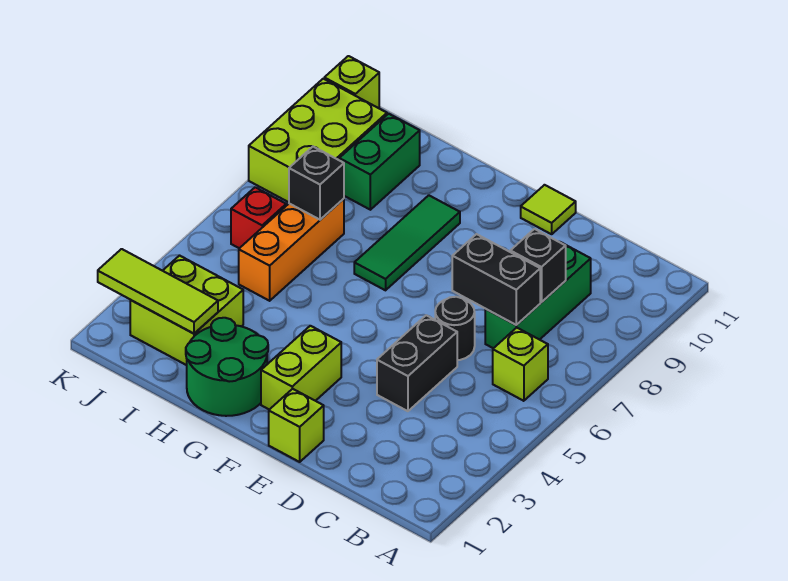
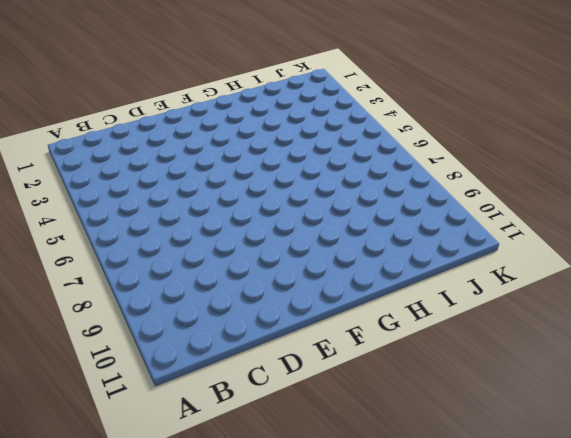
none -> lime brick B6 level 1
none -> green brick C7:C9 level 1
none -> black brick D4:D5 level 1

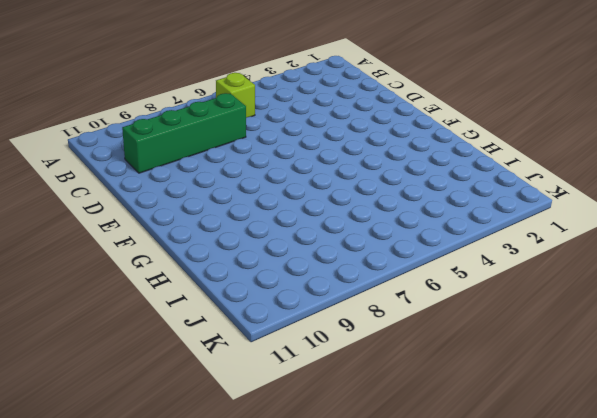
green brick C7:C10 level 1 -> green brick C7:C9 level 1
none -> black brick D4:D5 level 1
none -> black round brick D6 level 1
none -> lime brick E1 level 1

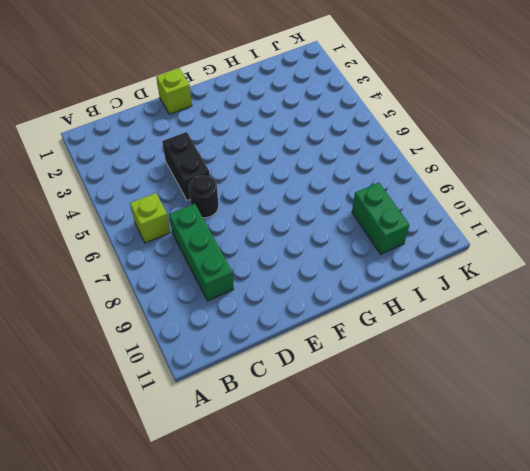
none -> lime tile E11 level 1
none -> lime brick F2:F3 level 1
none -> green round brick G1:H2 level 1

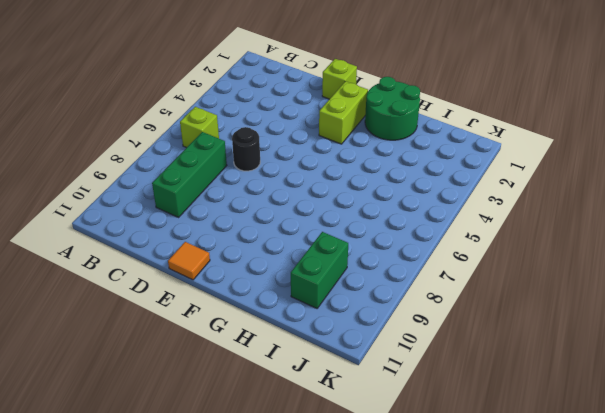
orange tile E11 level 1 -> lime tile E11 level 1
none -> black brick D4:D5 level 1
none -> green tile G7:G9 level 1
none -> lime brick I2:J3 level 1

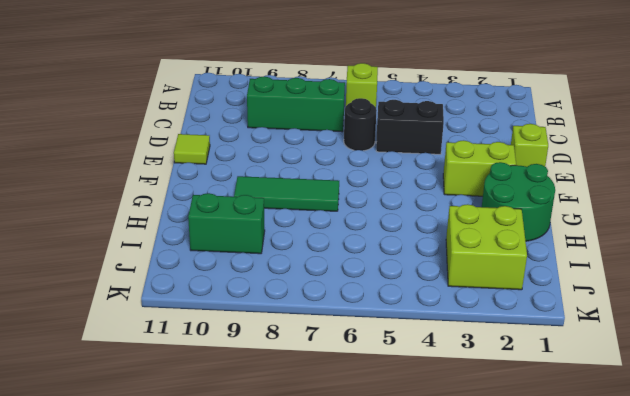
none -> orange brick I5:I7 level 1
none -> red brick J6 level 1
none -> lime brick J8:K10 level 1

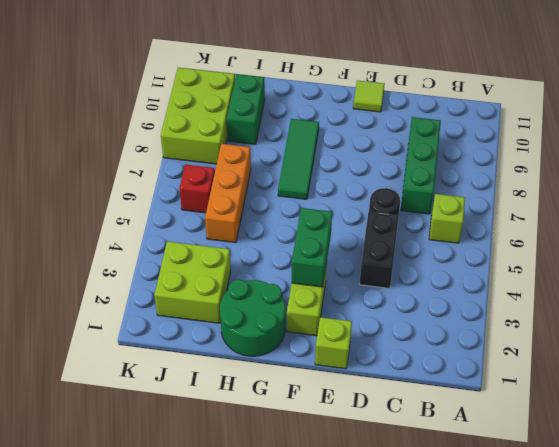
green brick F3:F4 level 2 -> none
none -> lime brick K11 level 1
none -> black brick C7:D7 level 2
none -> black brick C8 level 2

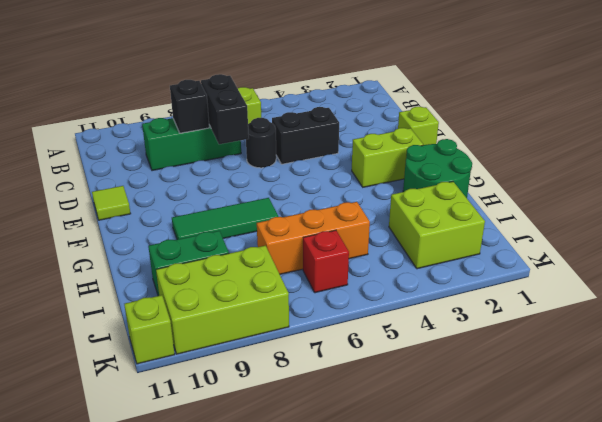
none -> lime tile I2:K2 level 2
none -> black brick I7 level 2

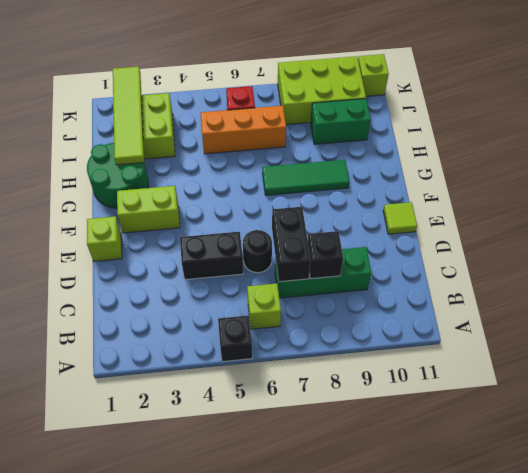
black brick A5 level 1 -> black brick I7 level 2
lime tile H2:K2 level 2 -> lime tile I2:K2 level 2

